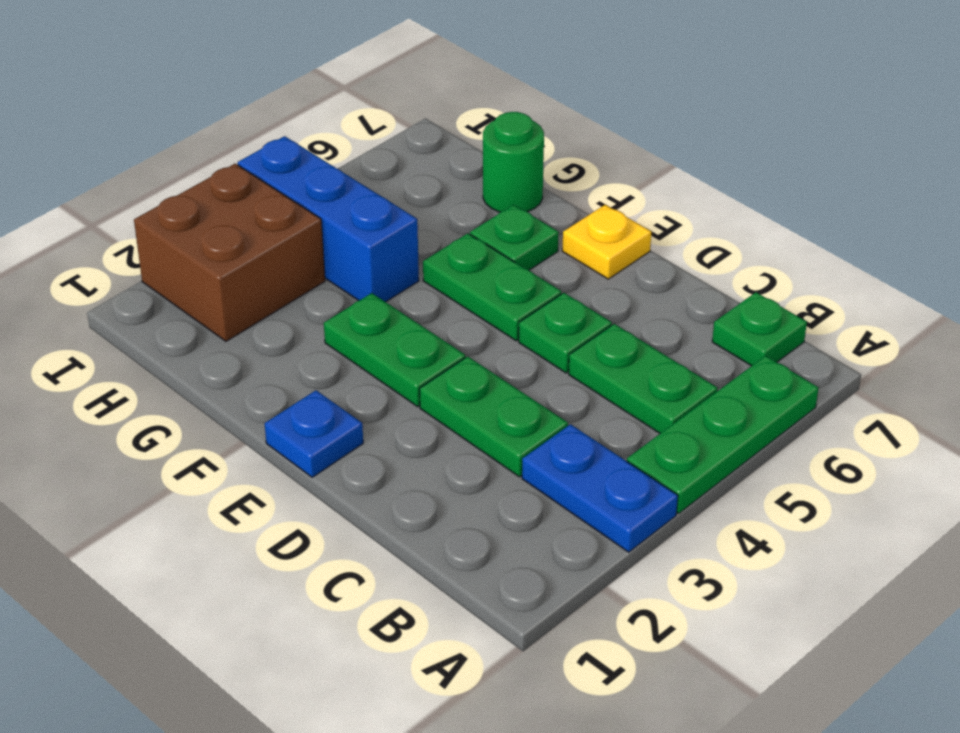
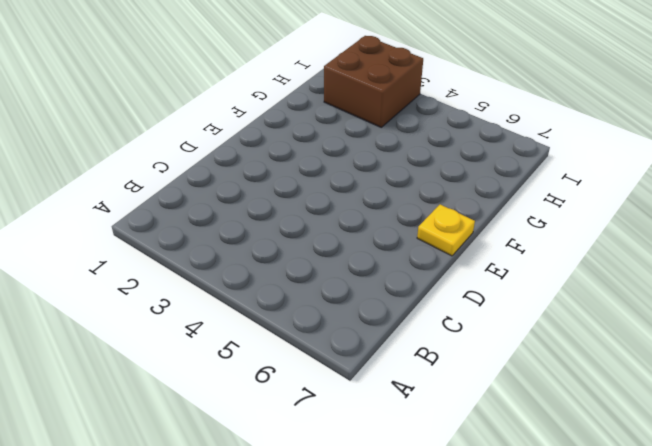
none -> blue plate A3:B3 level 1
none -> green plate A4:A6 level 1
none -> green plate B5:C5 level 1

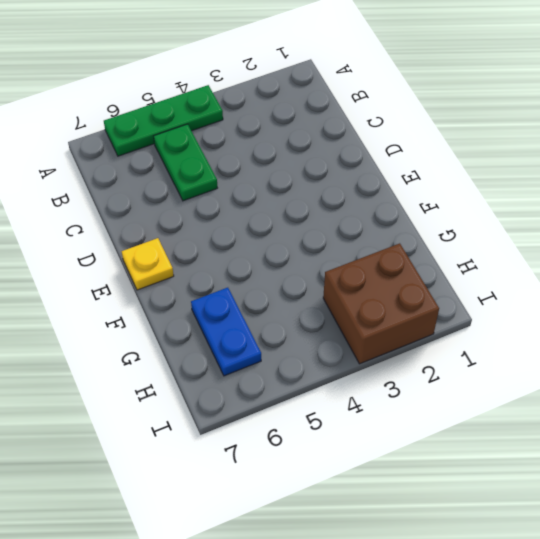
blue plate G6:H6 level 1 -> blue plate A3:B3 level 1
none -> green plate B7 level 1
none -> green plate C3:D3 level 1
none -> green plate D5 level 1

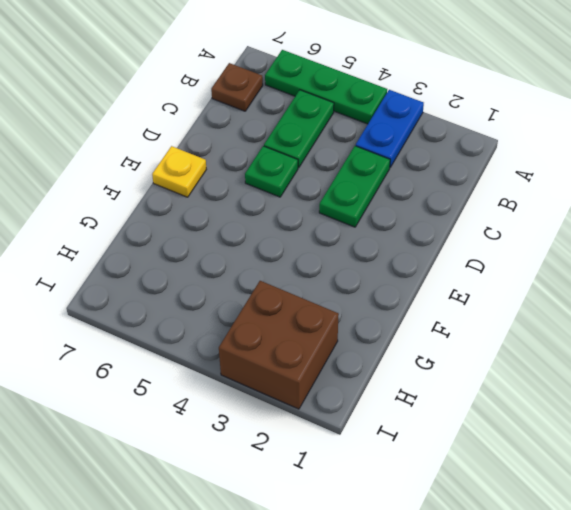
brown plate B7 level 1 -> green plate B7 level 1
none -> blue plate E1 level 1
none -> green plate E3:F3 level 1
none -> green plate E5:F5 level 1

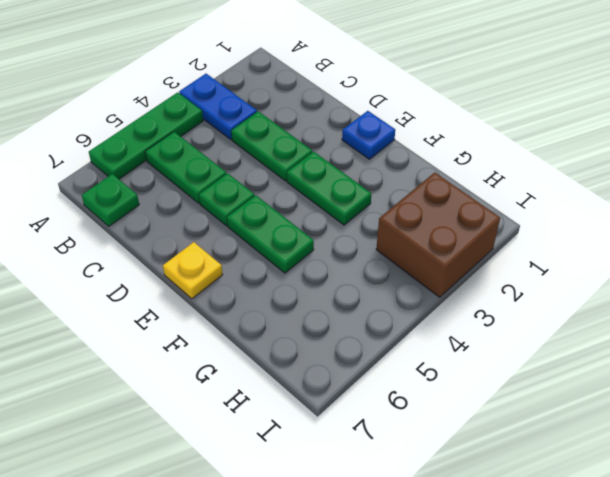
none -> green plate F6 level 1
none -> blue brick G4:I4 level 1
none -> green round brick G7 level 1

